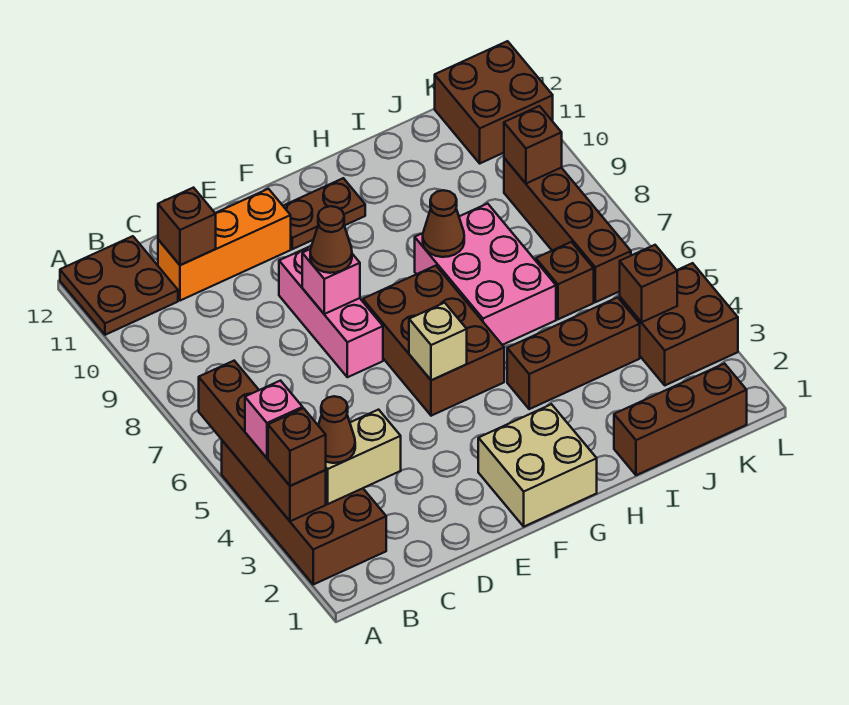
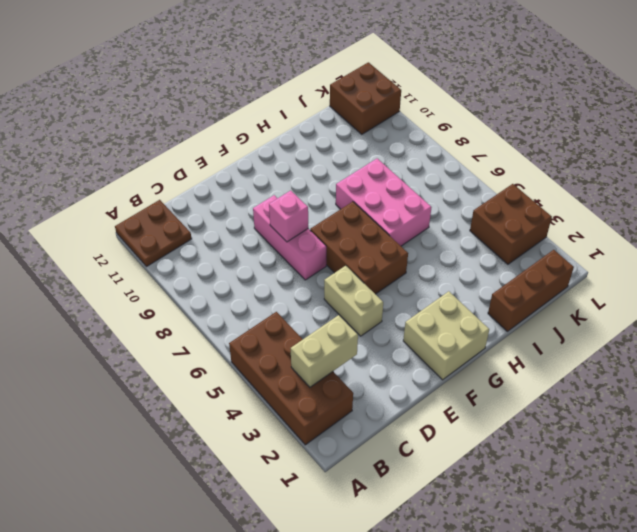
tan brick E4:E5 level 1 -> none
none -> orange brick C11:E11 level 1
none -> brown plate F11:G11 level 1
none -> brown brick H4:J4 level 1

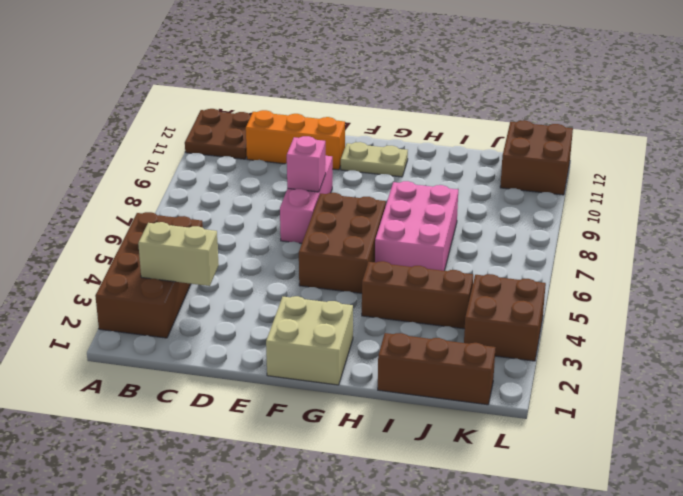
tan plate F11:G11 level 1 -> brown plate F11:G11 level 1
none -> brown brick J6 level 1
none -> brown brick K6:K9 level 1
none -> brown brick A3:A6 level 2

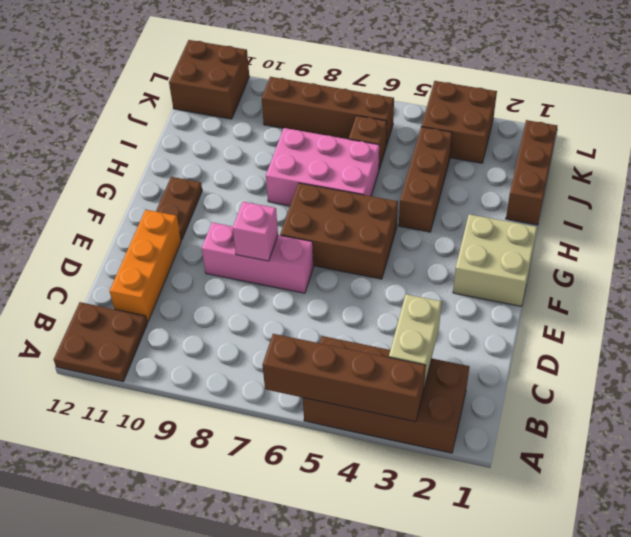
none -> brown brick C11 level 2
none -> tan brick F5 level 2
none -> brown cone H8 level 2

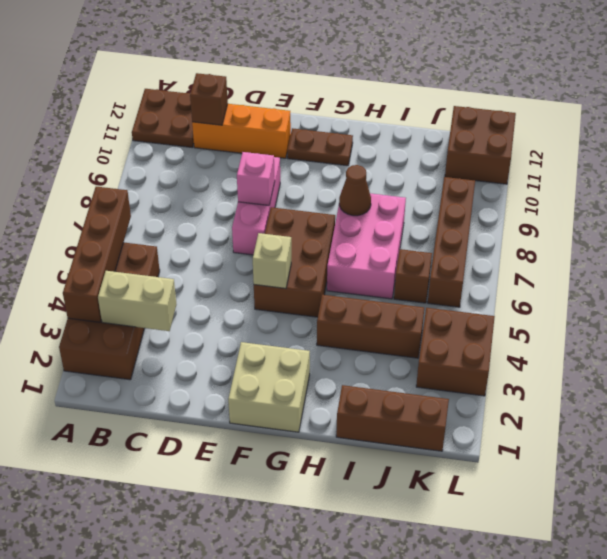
none -> brown brick K4 level 2
none -> brown brick K9 level 2
none -> brown brick A3 level 3

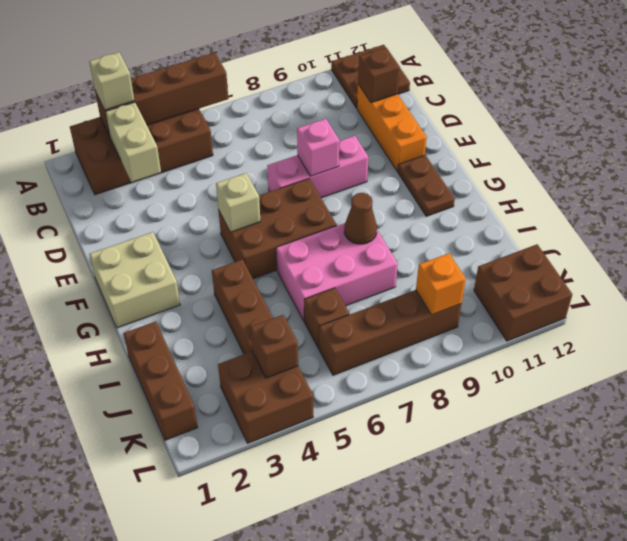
tan brick A3 level 3 -> brown brick A3 level 3
orange brick K9 level 2 -> brown brick K9 level 2
none -> pink brick A4 level 3
none -> brown cone B3 level 3
none -> brown cone E8 level 3

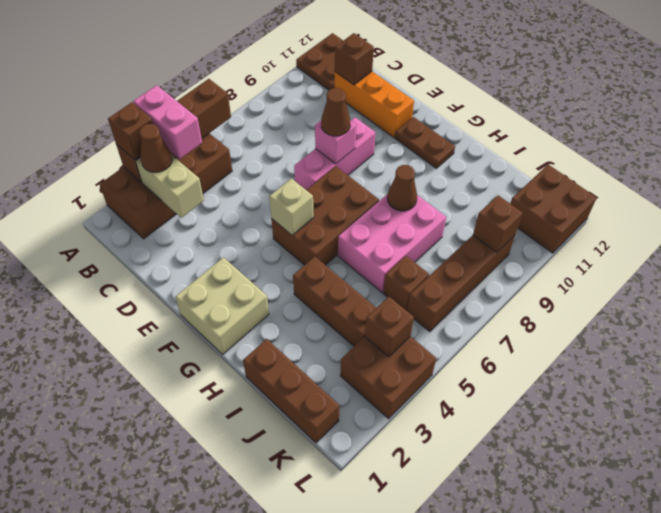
pink brick A4:B4 level 3 -> pink brick A4 level 3

